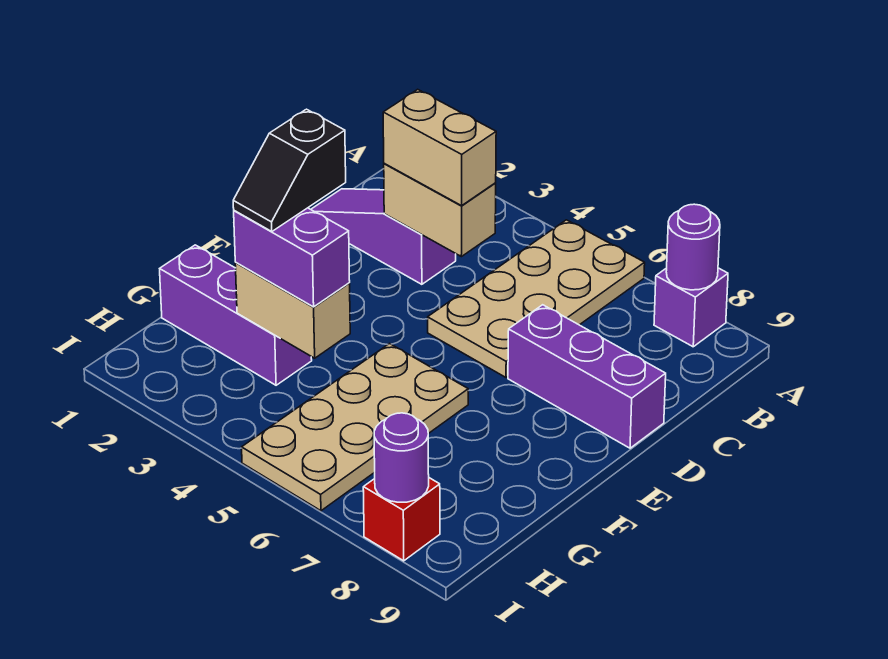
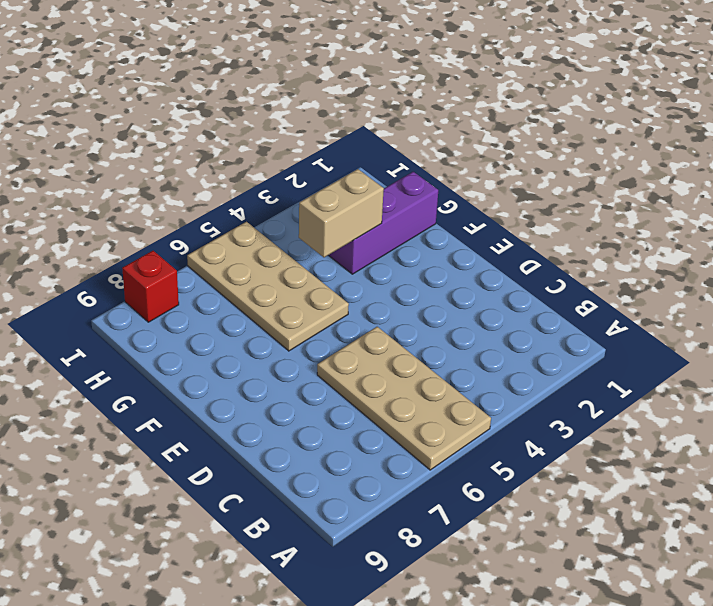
none -> purple brick A8 level 1
none -> purple slope C1:C3 level 1 top 3
none -> purple brick D7:D9 level 1

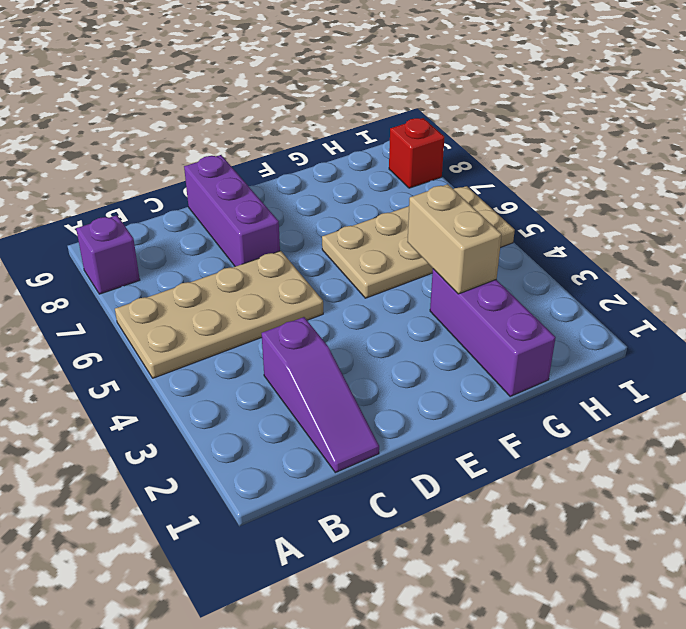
none -> purple round brick A8 level 2
none -> tan brick C3:C4 level 2
none -> purple round brick I8 level 2

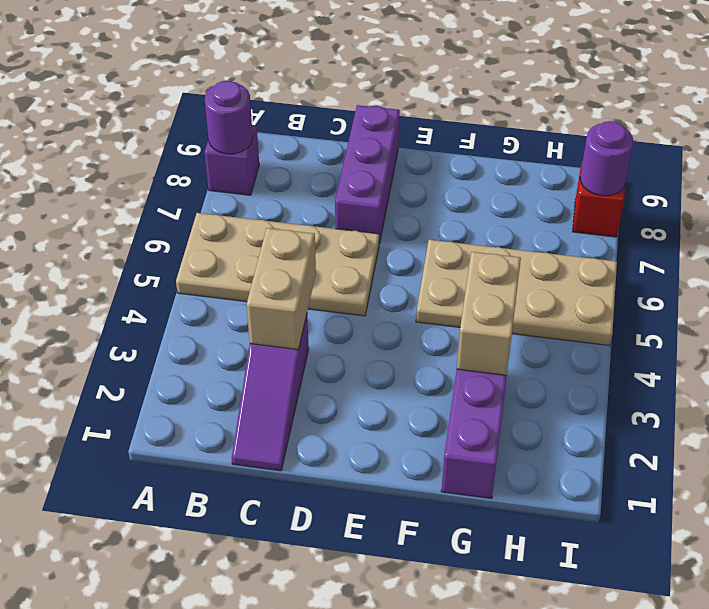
none -> tan brick C3:C4 level 3
none -> purple brick G3:G4 level 3
none -> black slope F3:G3 level 4 top F

